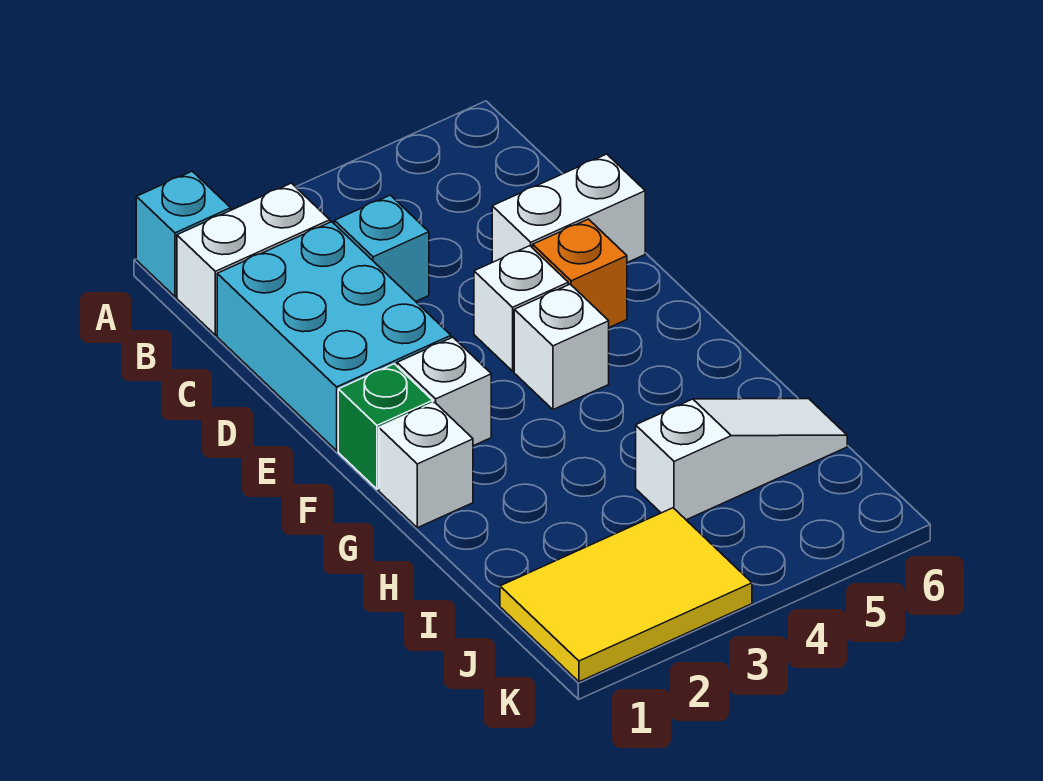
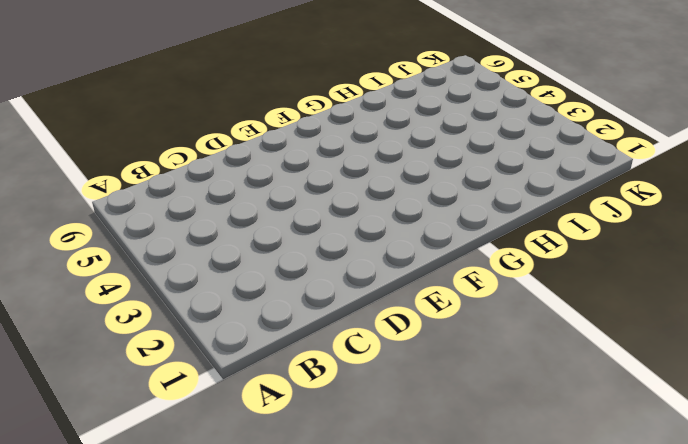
none -> cyan brick A1 level 1
none -> white brick B1:B2 level 1
none -> cyan brick C1:E2 level 1

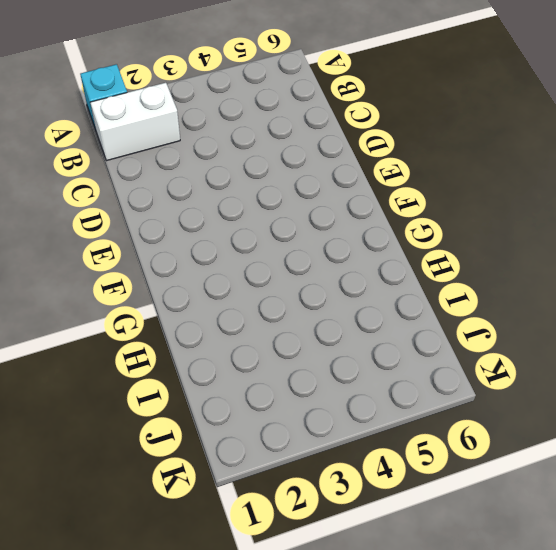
none -> cyan brick C1:E2 level 1
none -> cyan brick C3 level 1
none -> white brick D5:D6 level 1

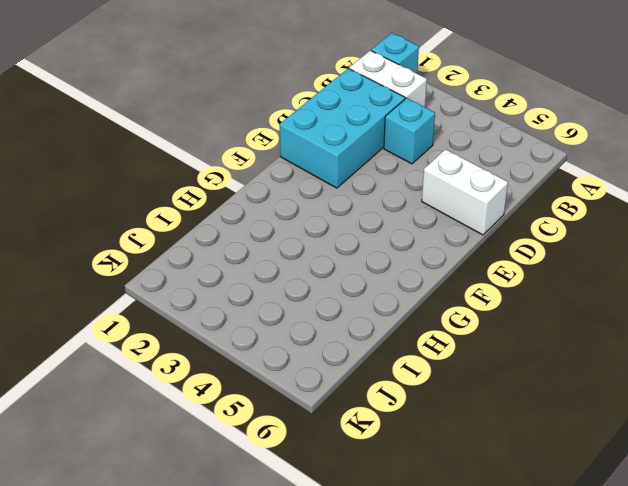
none -> white brick E4 level 1
none -> orange brick E5 level 1
none -> green brick F1 level 1

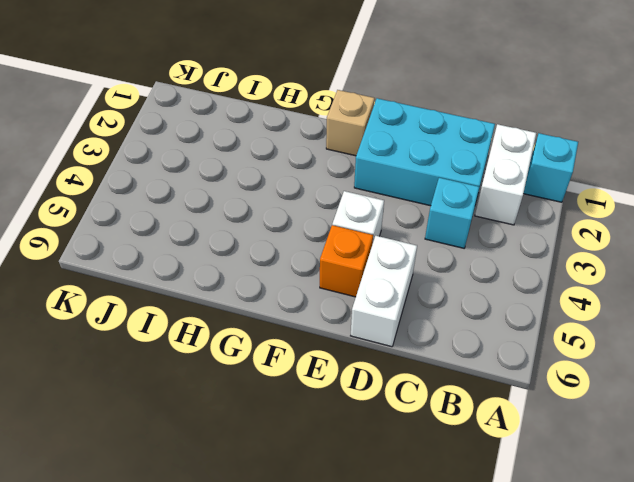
tan brick F1 level 1 -> green brick F1 level 1
none -> white brick F2 level 1
none -> white brick F4 level 1
none -> white brick G1 level 1

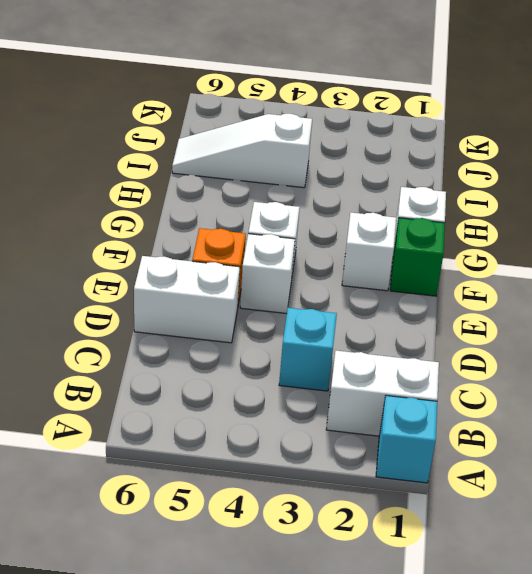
none -> cyan brick C1:E2 level 1
none -> yellow tile J1:K3 level 1

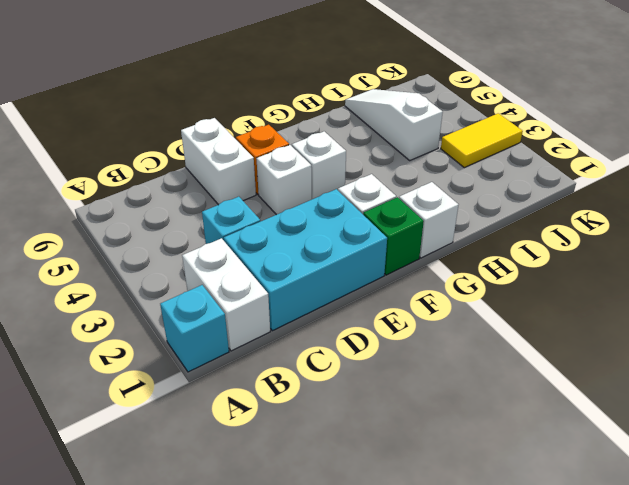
yellow tile J3:K3 level 1 -> yellow tile J1:K3 level 1

